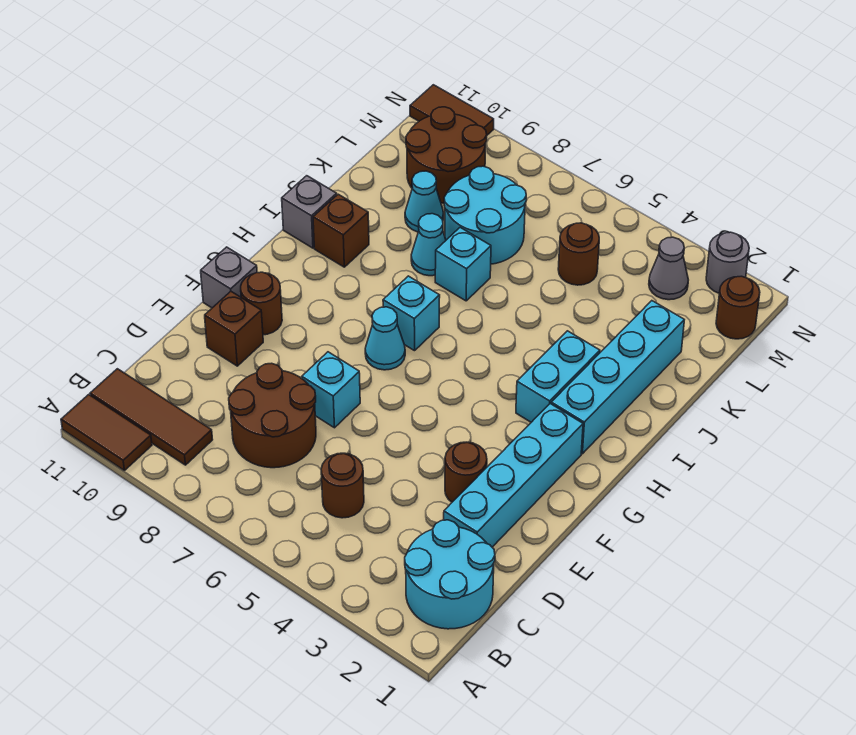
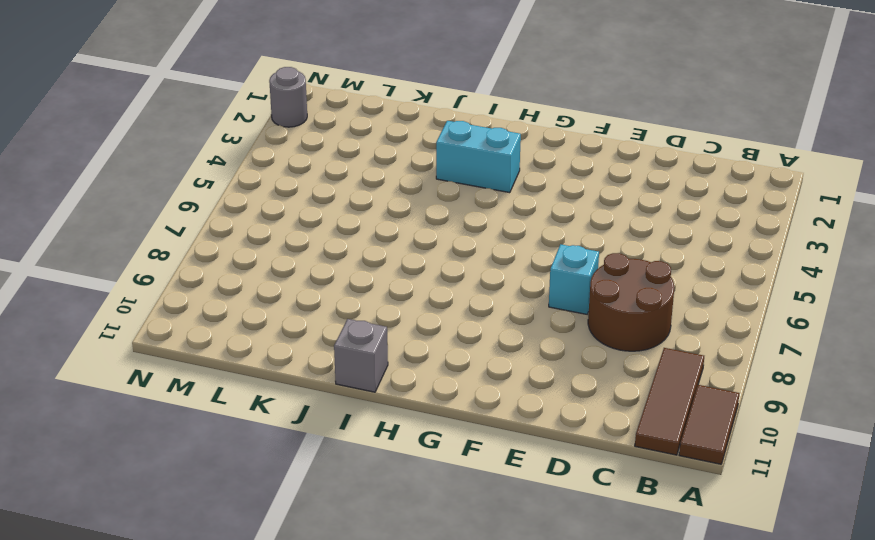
none -> cyan round brick B1:C2 level 1
none -> brown round brick C5 level 1
none -> cyan brick D2:G2 level 1

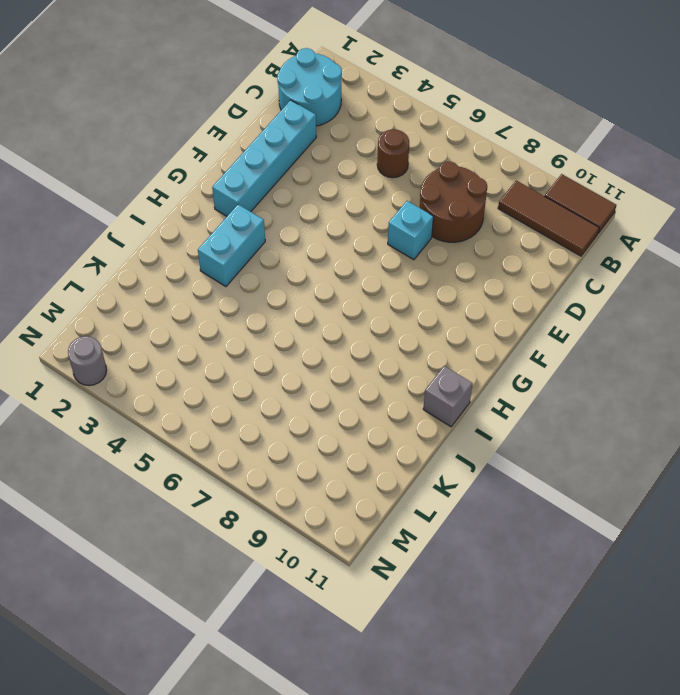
none -> brown round brick E3 level 1
none -> brown brick E10 level 1
none -> brown round brick F10 level 1

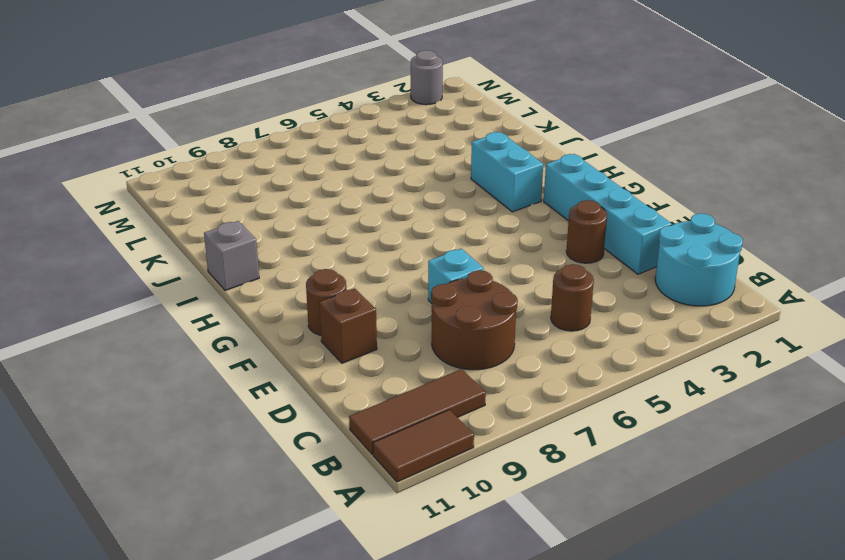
none -> grey brick F11 level 1
none -> cyan cone G7 level 1
none -> cyan brick H2:K2 level 1

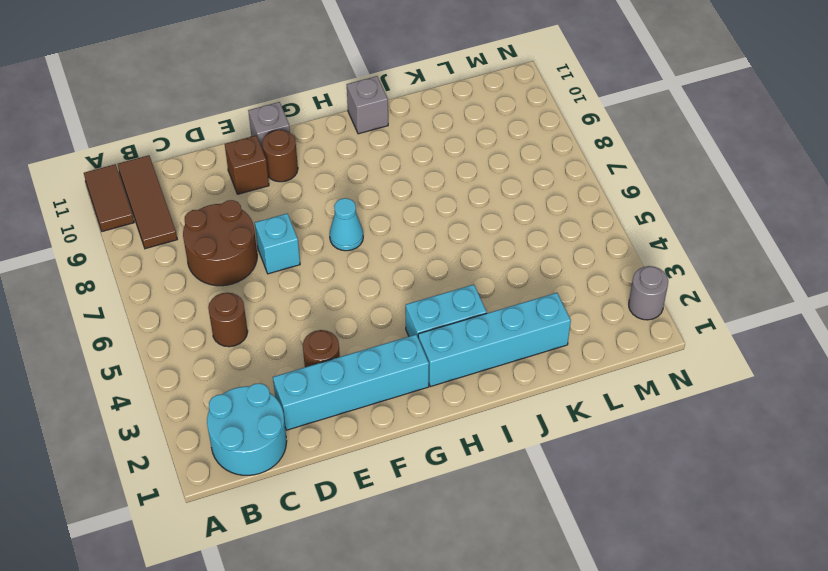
none -> cyan brick H7 level 1
none -> brown brick I10 level 1
none -> cyan brick J7 level 1

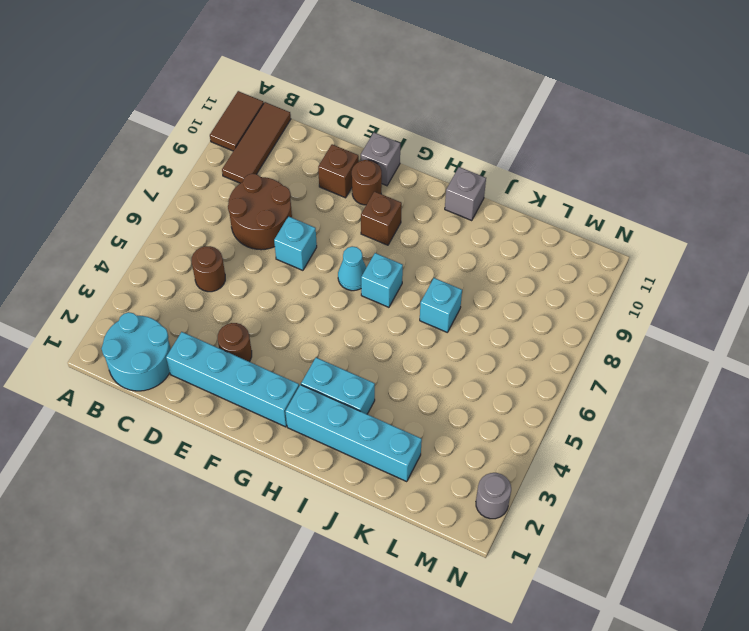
brown brick G9 level 1 -> brown brick I10 level 1
none -> cyan cone J8 level 1
none -> cyan round brick K7:L8 level 1
none -> cyan cone K9 level 1

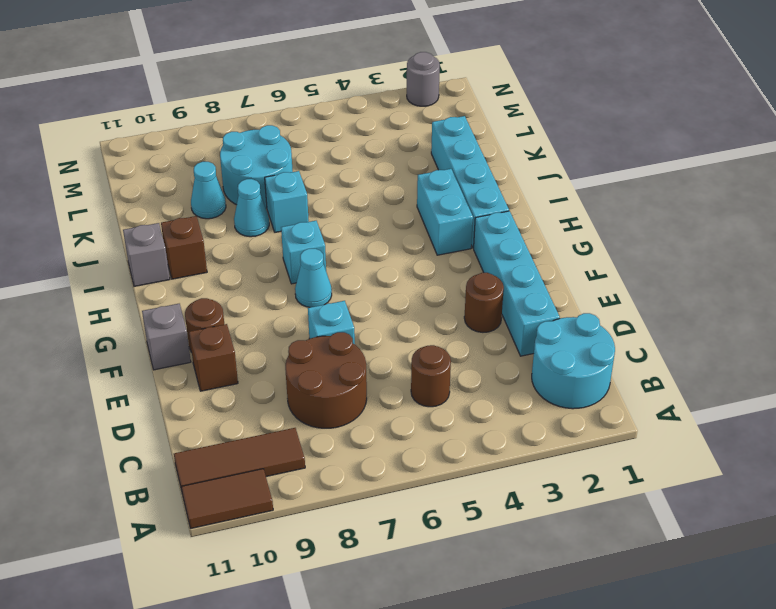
none -> brown round brick L5 level 1
none -> brown round brick L9:M10 level 1
none -> brown round brick M1 level 1

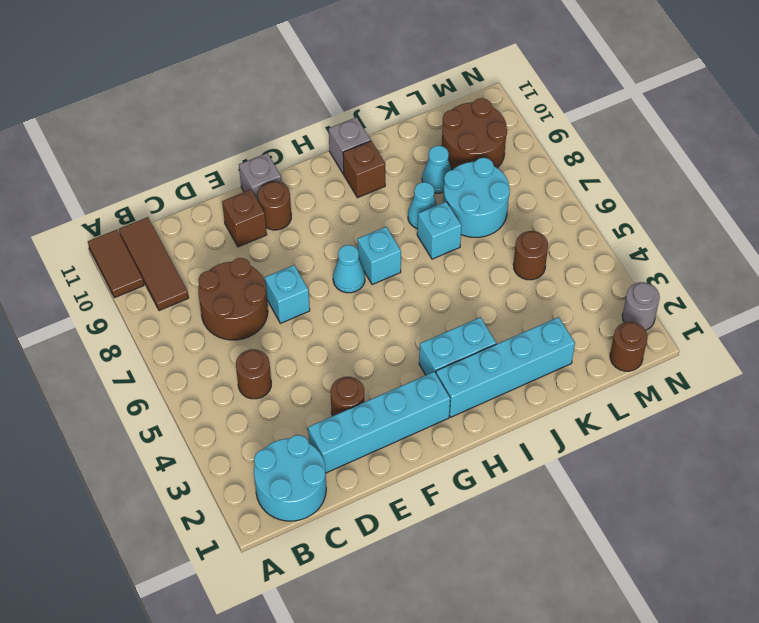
none -> grey cone M3 level 1
none -> brown tile N10:N11 level 1

